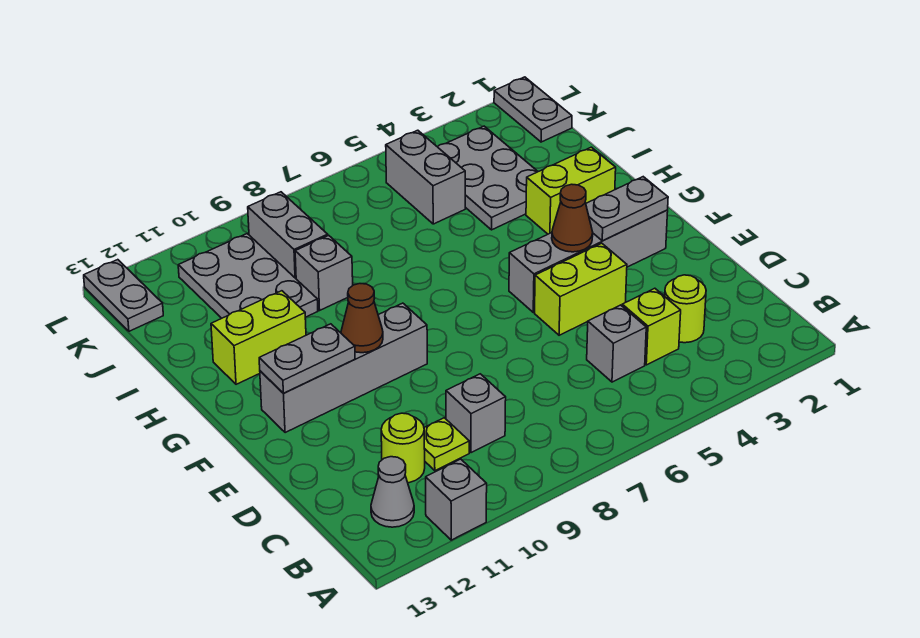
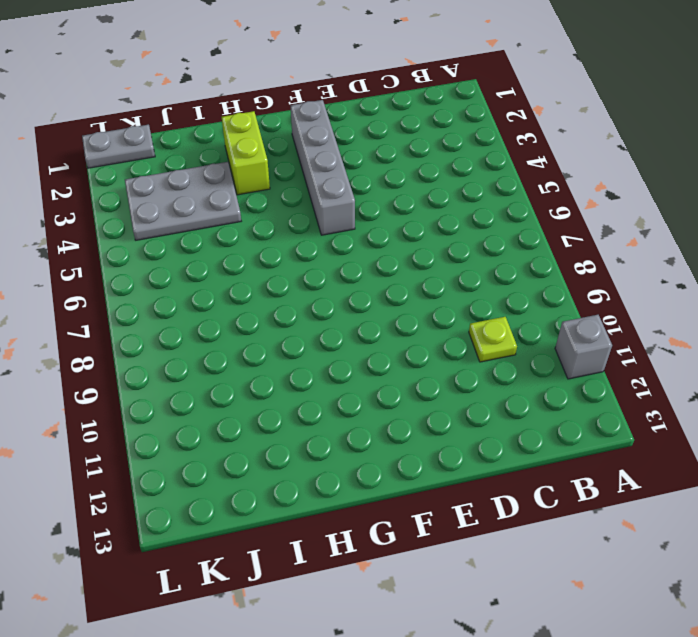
none -> grey cone B12 level 1
none -> lime round brick C3 level 1
none -> lime brick C4 level 1

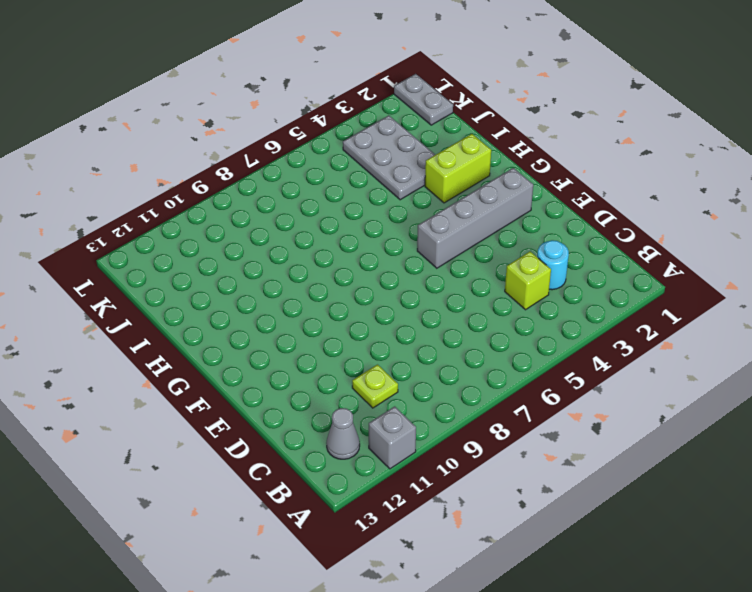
cyan round brick C3 level 1 -> lime round brick C3 level 1
none -> grey brick C5 level 1
none -> grey brick C9 level 1
none -> lime round brick C11 level 1

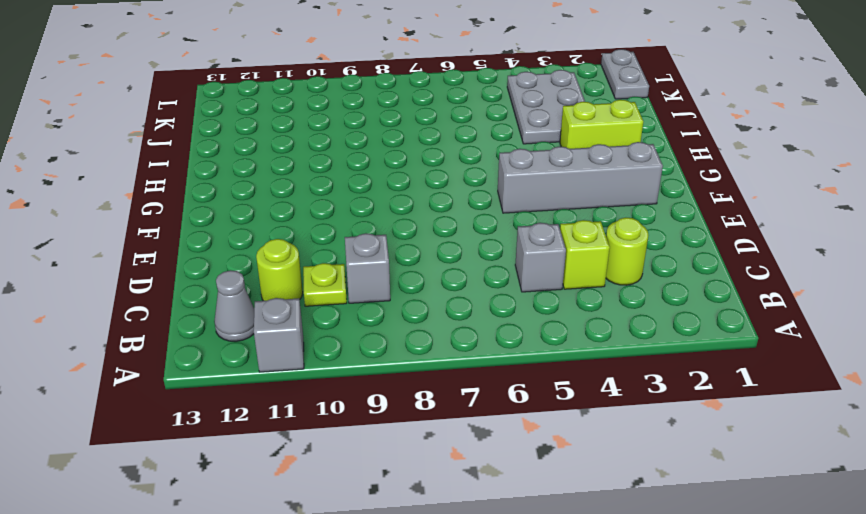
none -> lime brick E4:E5 level 1
none -> grey brick F9:F12 level 1
none -> lime brick H11:H12 level 1

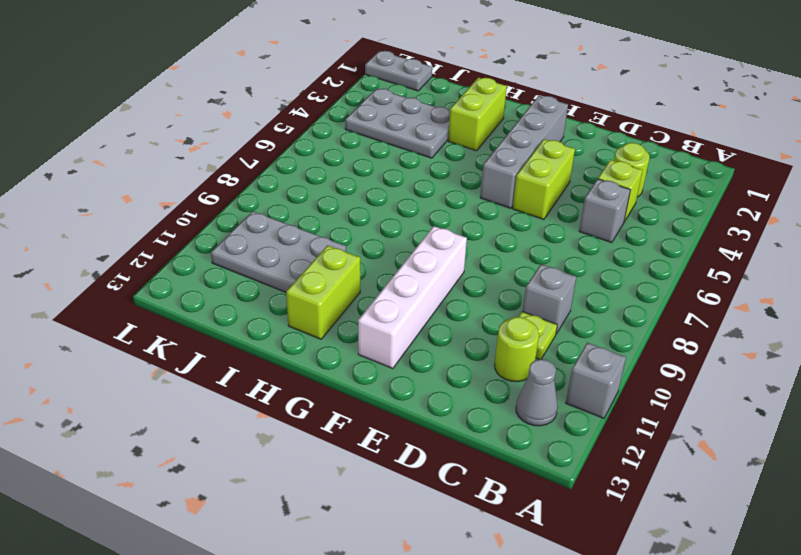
white brick F9:F12 level 1 -> grey brick F9:F12 level 1
none -> grey brick I9 level 1
none -> grey brick J5:K5 level 1
none -> grey brick J9:K9 level 1

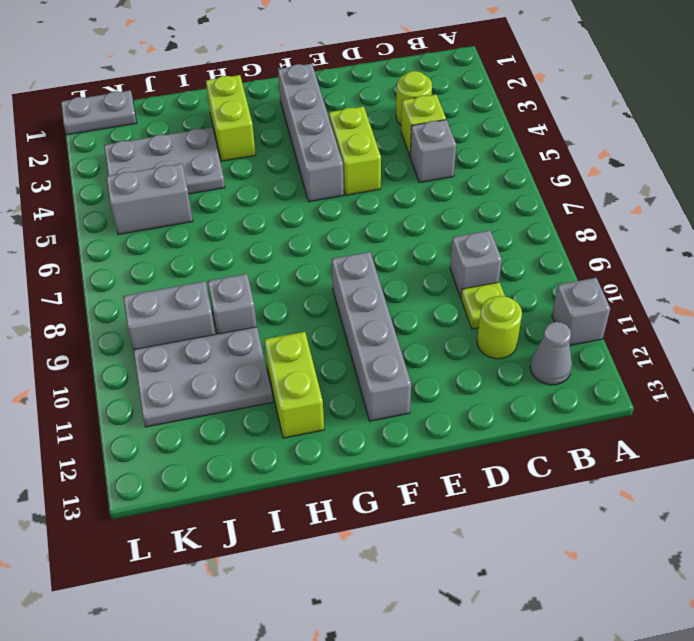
none -> grey plate K13:L13 level 1
none -> grey plate F2:F3 level 2
none -> brown cone F4 level 2

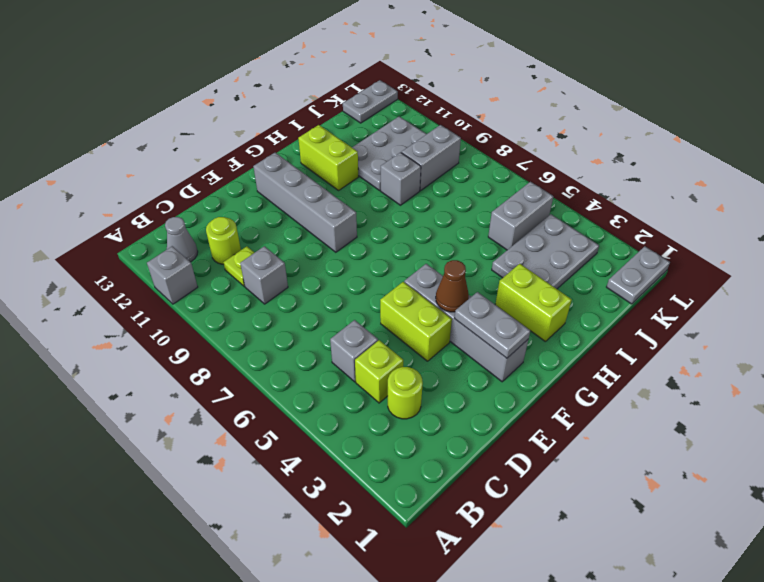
none -> brown cone F10 level 2
none -> grey plate F11:F12 level 2

